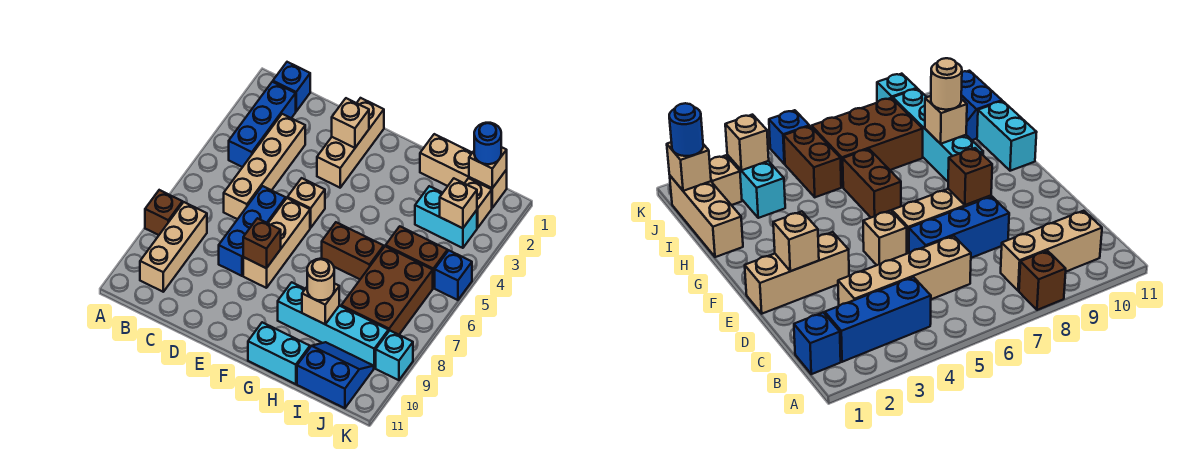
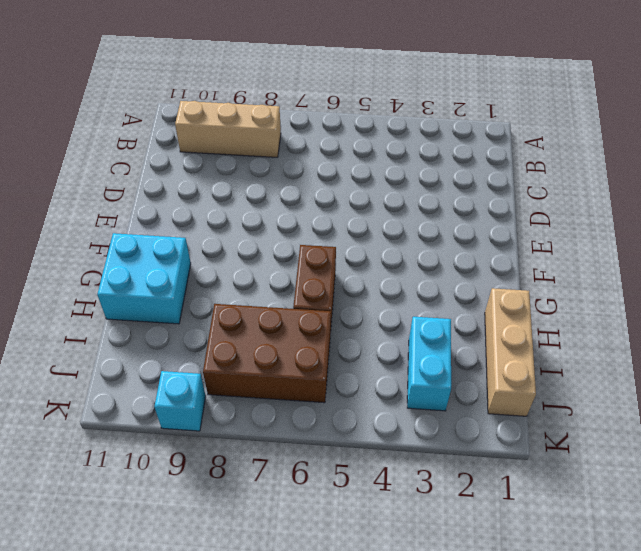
cyan brick G10:H11 level 1 -> cyan brick G11:H11 level 1
none -> brown brick A8 level 1
none -> blue brick B1 level 1
none -> blue brick B2:B4 level 1

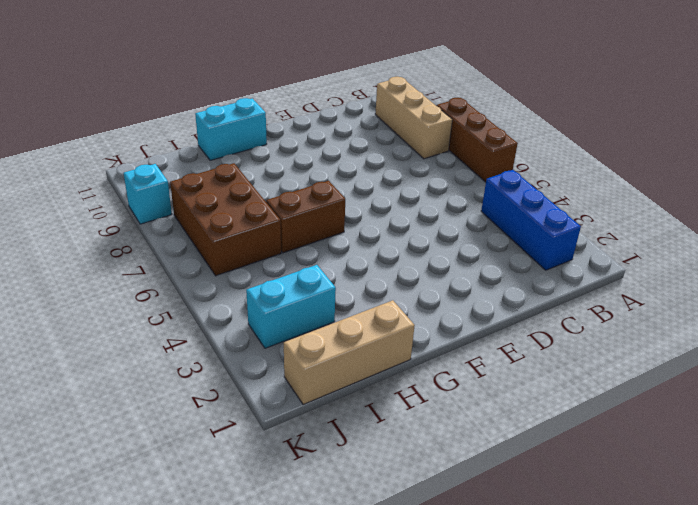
brown brick A6:A8 level 1 -> brown brick A8 level 1
none -> blue brick B1 level 1
none -> tan brick C3:C6 level 1
none -> blue brick D6:D8 level 1

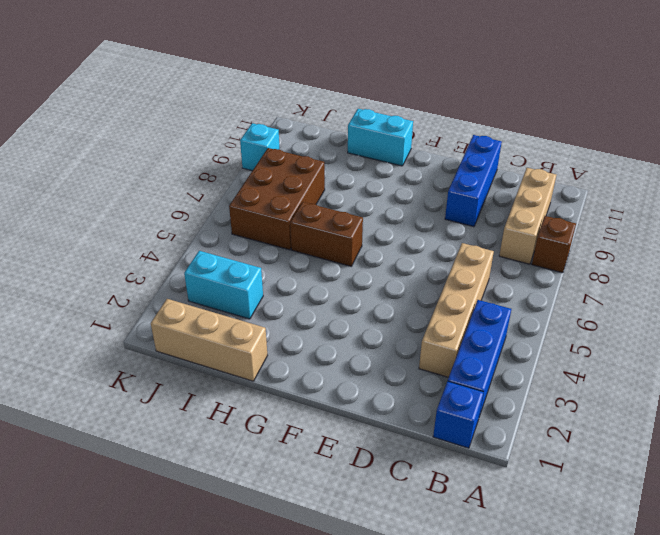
blue brick D9:D11 level 1 -> blue brick D6:D8 level 1
none -> tan brick E1:E3 level 1
none -> tan brick E5 level 1
none -> tan brick E6:E8 level 1

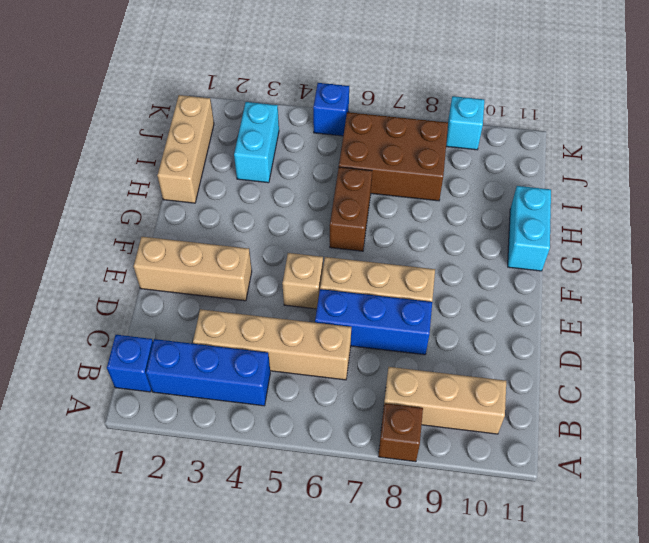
none -> cyan brick G9:J9 level 1
none -> brown brick I5:J5 level 1
none -> blue slope I10:J11 level 1 top 11

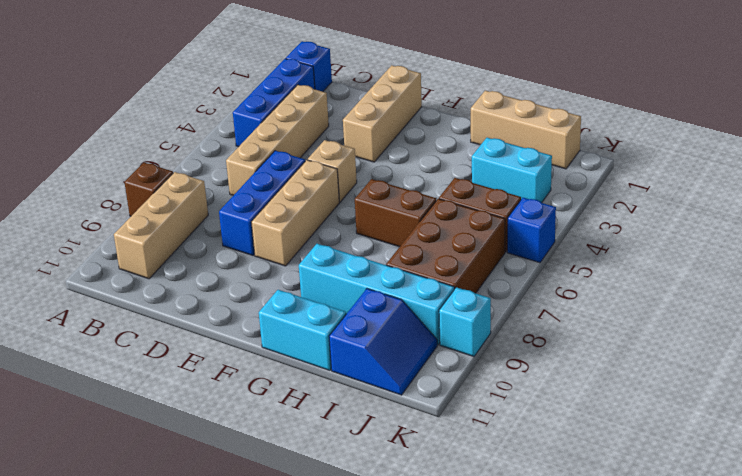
blue slope I10:J11 level 1 top I -> blue slope I10:J11 level 1 top 11
none -> tan brick J2 level 1
none -> tan brick E2 level 2
none -> brown brick E8 level 2

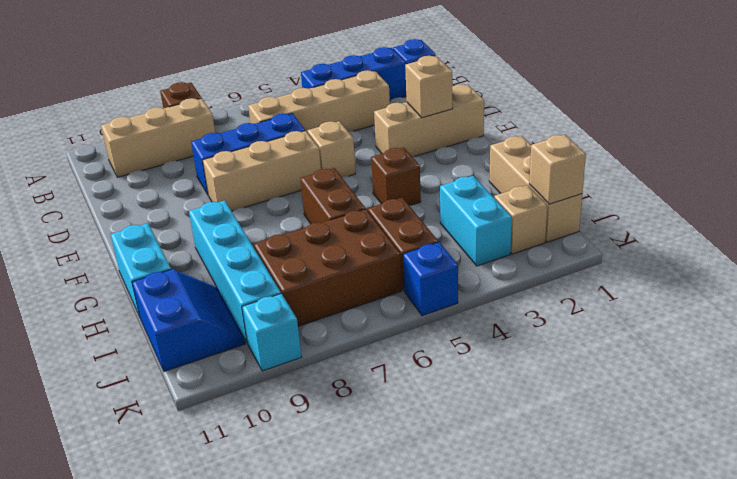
brown brick G4 level 1 -> brown brick E8 level 2
none -> tan brick H9 level 2
none -> tan brick J3 level 2
none -> tan round brick H9 level 3

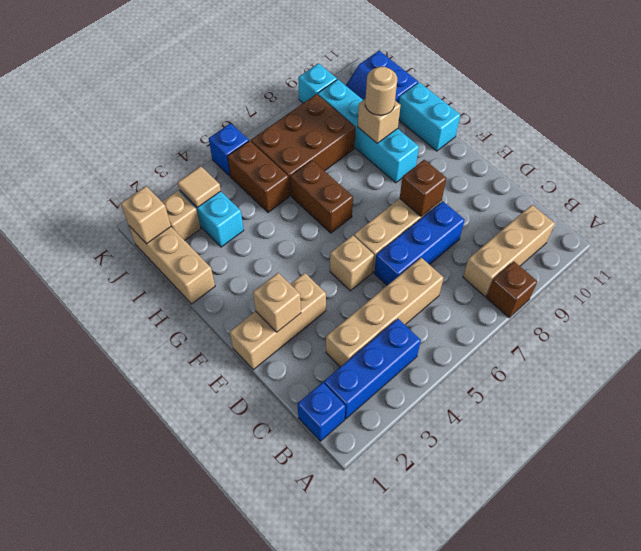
tan tile J3 level 2 -> tan brick J3 level 2
none -> blue round brick J1 level 3

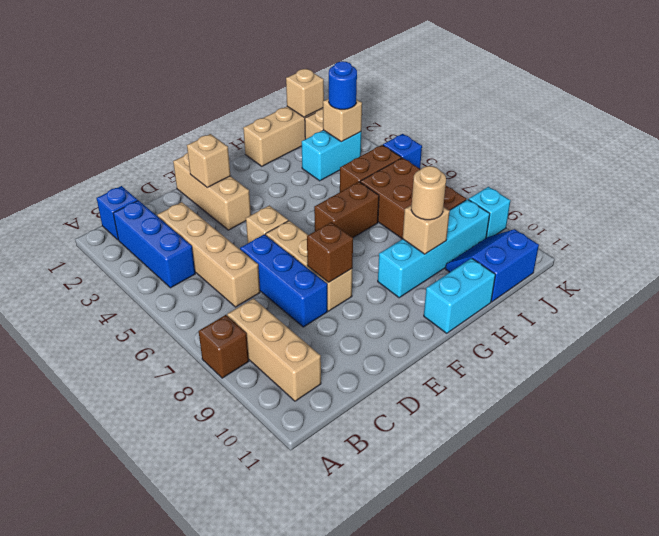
blue round brick J3 level 3 -> blue round brick J1 level 3

